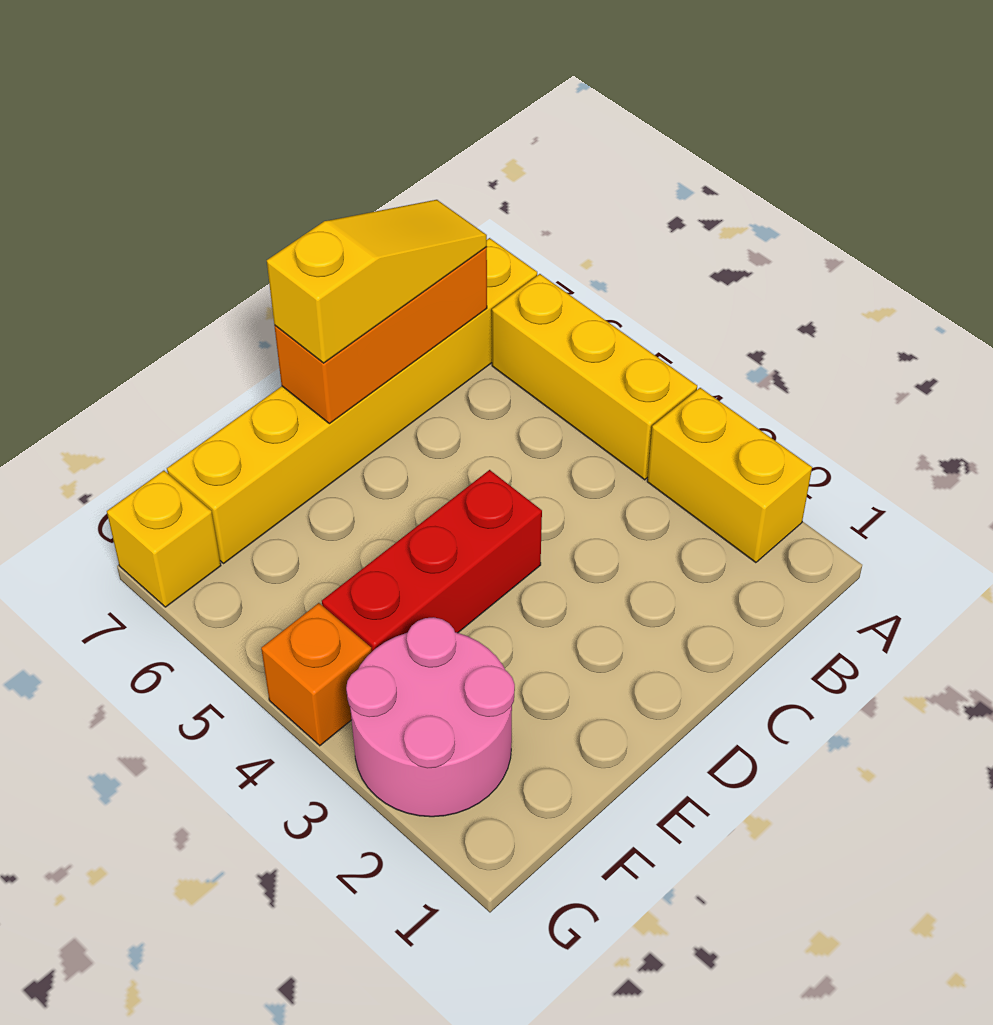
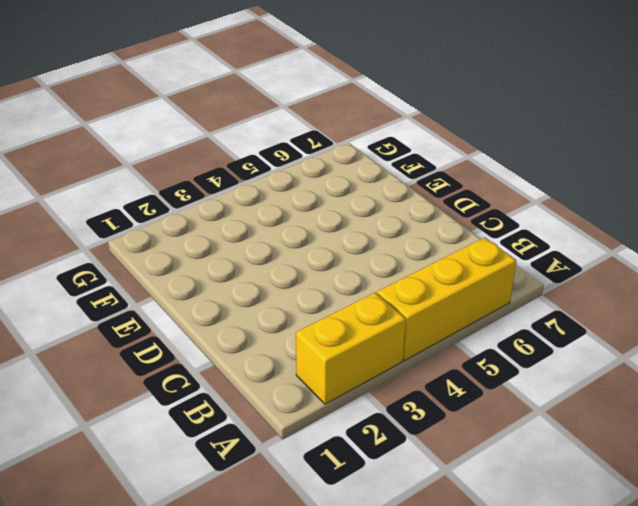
none -> yellow brick A7:F7 level 1
none -> red brick D4:F4 level 1

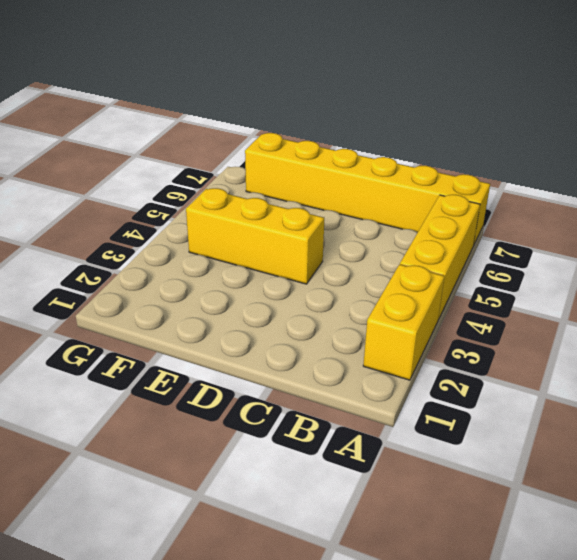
yellow brick D4:F4 level 1 -> red brick D4:F4 level 1
none -> pink round brick F2:G3 level 1
none -> orange brick G4 level 1

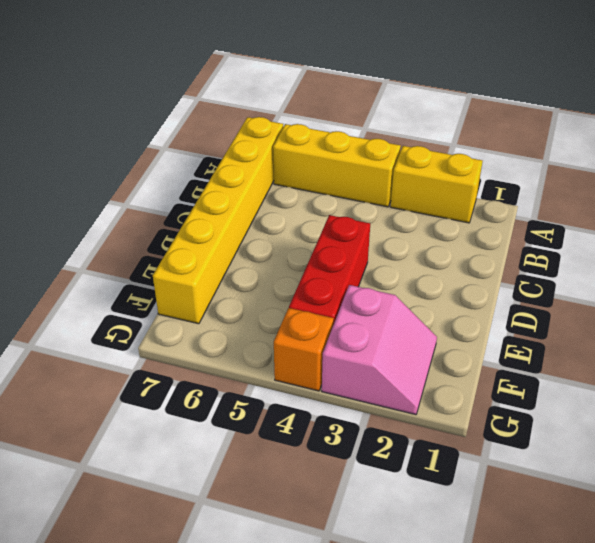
pink slope F2:G3 level 1 top 3 -> pink round brick F2:G3 level 1
none -> yellow brick G7 level 1
none -> orange brick B7:D7 level 2

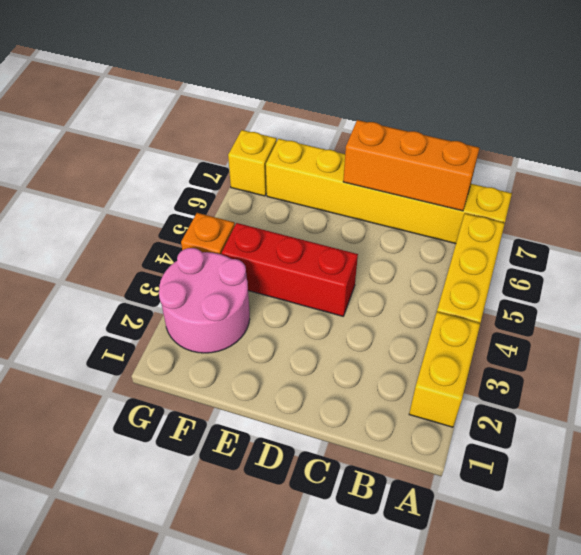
none -> yellow slope B7:D7 level 3 top D

